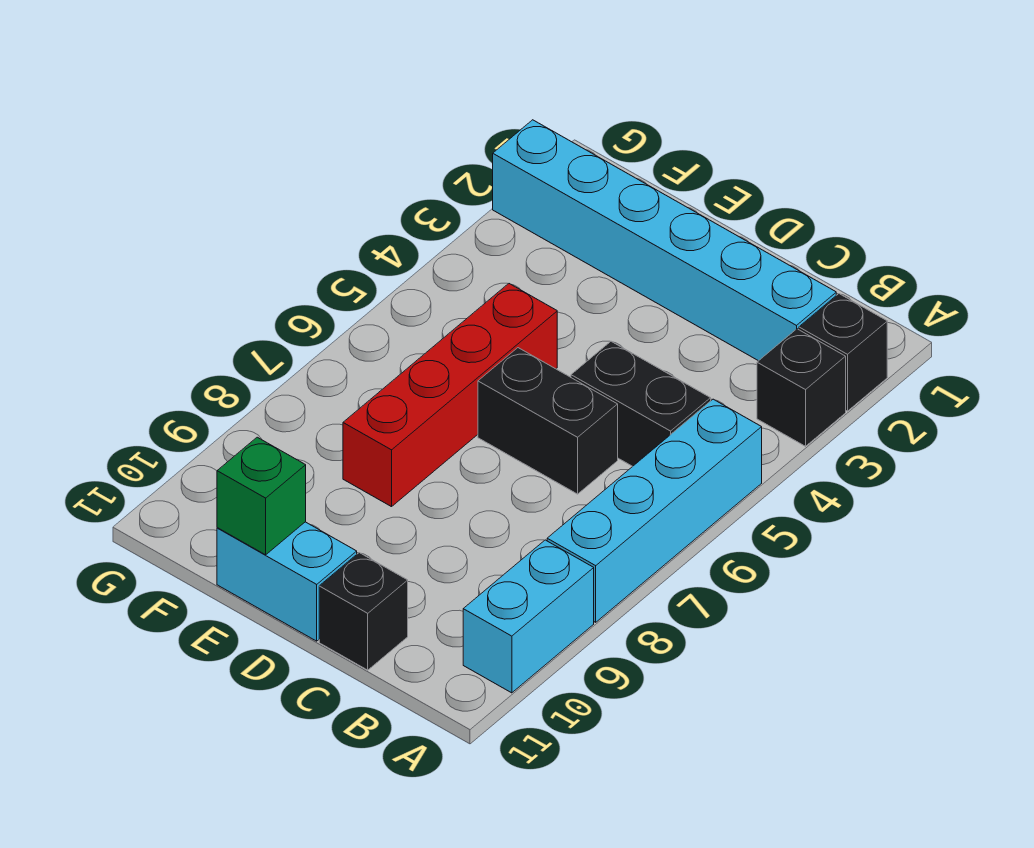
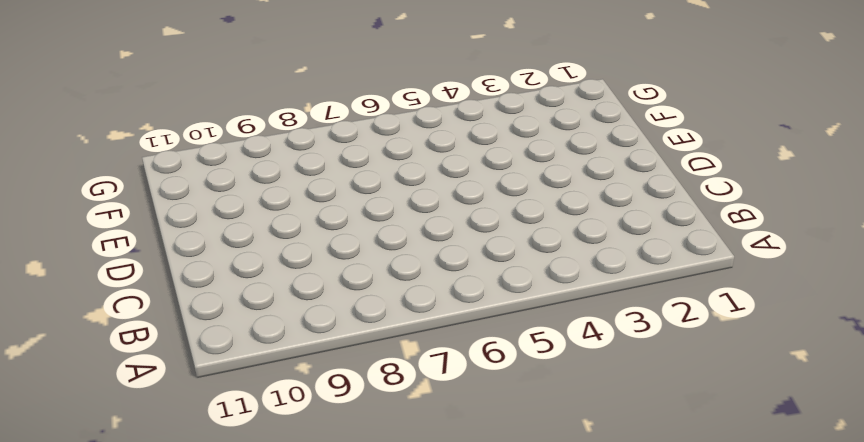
none -> black brick A2 level 1
none -> black brick A3 level 1

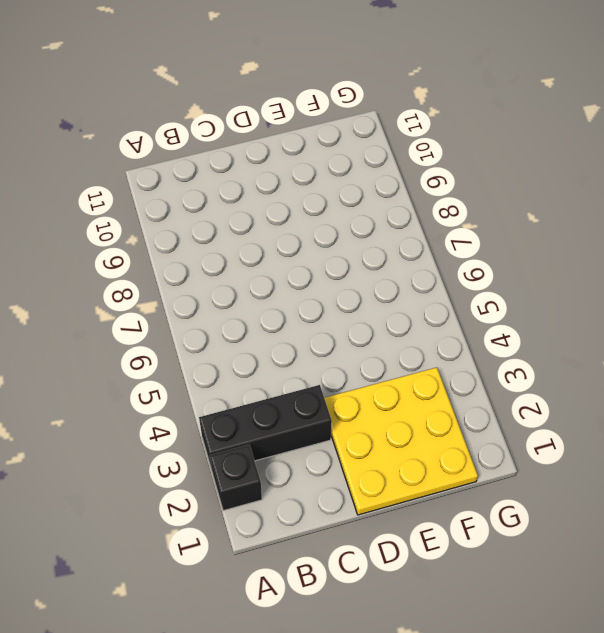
black brick A3:C3 level 1 -> black brick A3 level 1
yellow plate D1:F3 level 1 -> cyan brick B2:G2 level 1
none -> cyan brick A5:A8 level 1
none -> cyan brick A9:A10 level 1

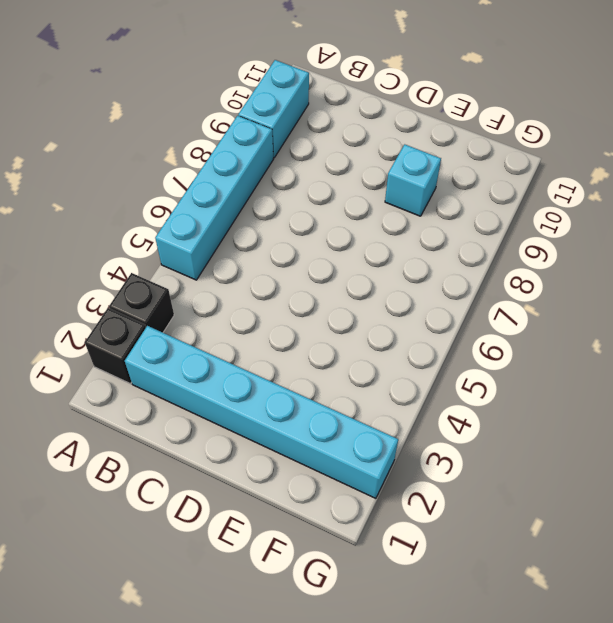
cyan brick E9 level 1 -> none
none -> black brick B5:C5 level 1
none -> black brick C6:D6 level 1

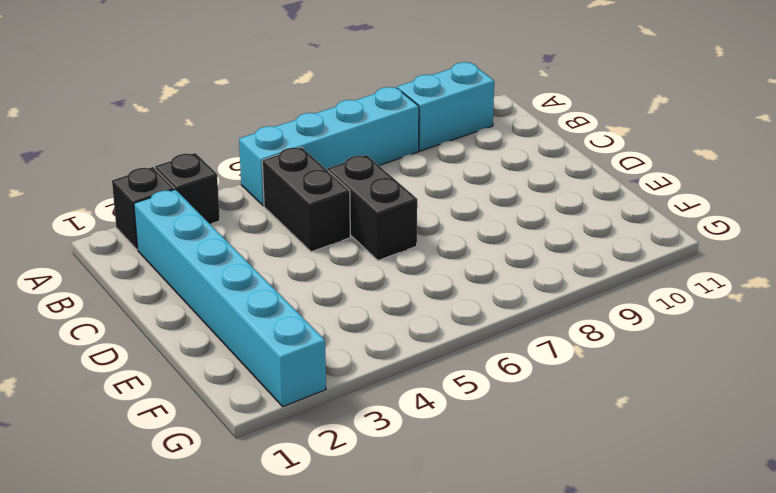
none -> black brick C11 level 1
none -> cyan brick D11:E11 level 1

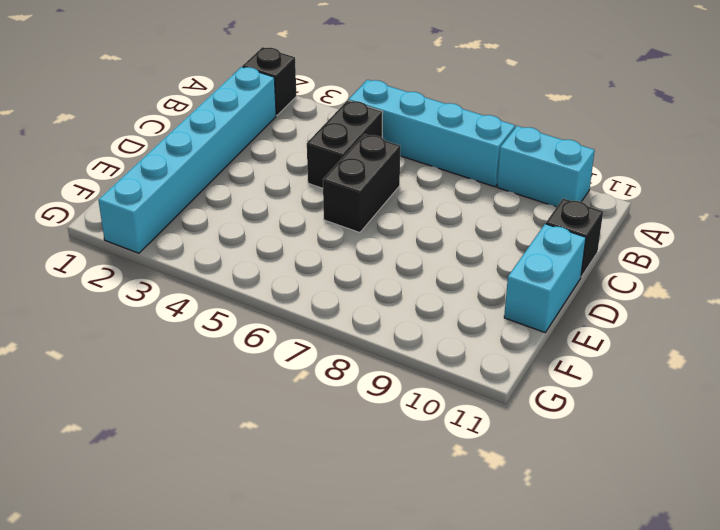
none -> black brick A3 level 1
none -> red brick E5:E8 level 1

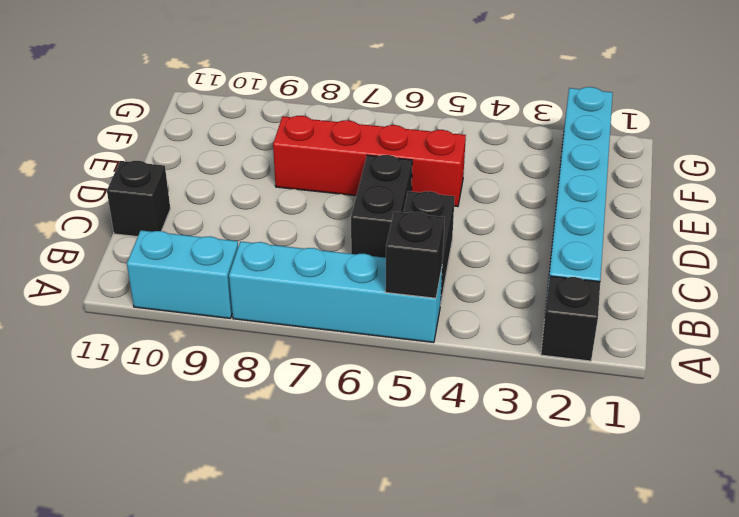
black brick A5 level 2 -> black brick A3 level 1
none -> cyan brick D11:E11 level 1
none -> green brick E11 level 2

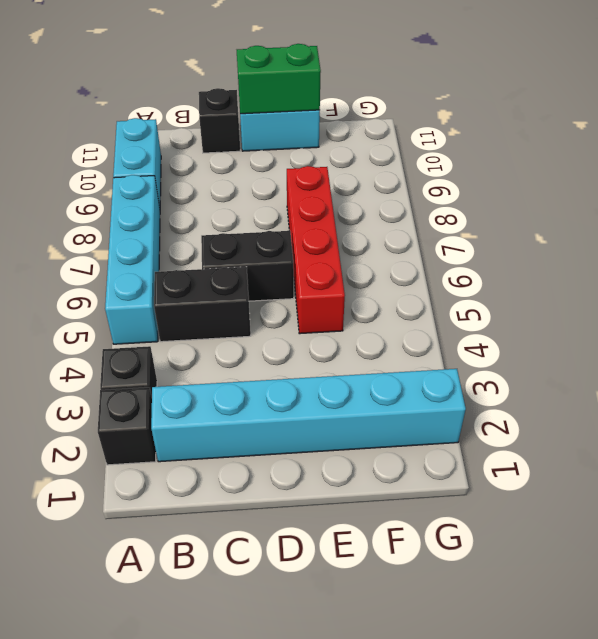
green brick D11:E11 level 2 -> green brick E11 level 2

